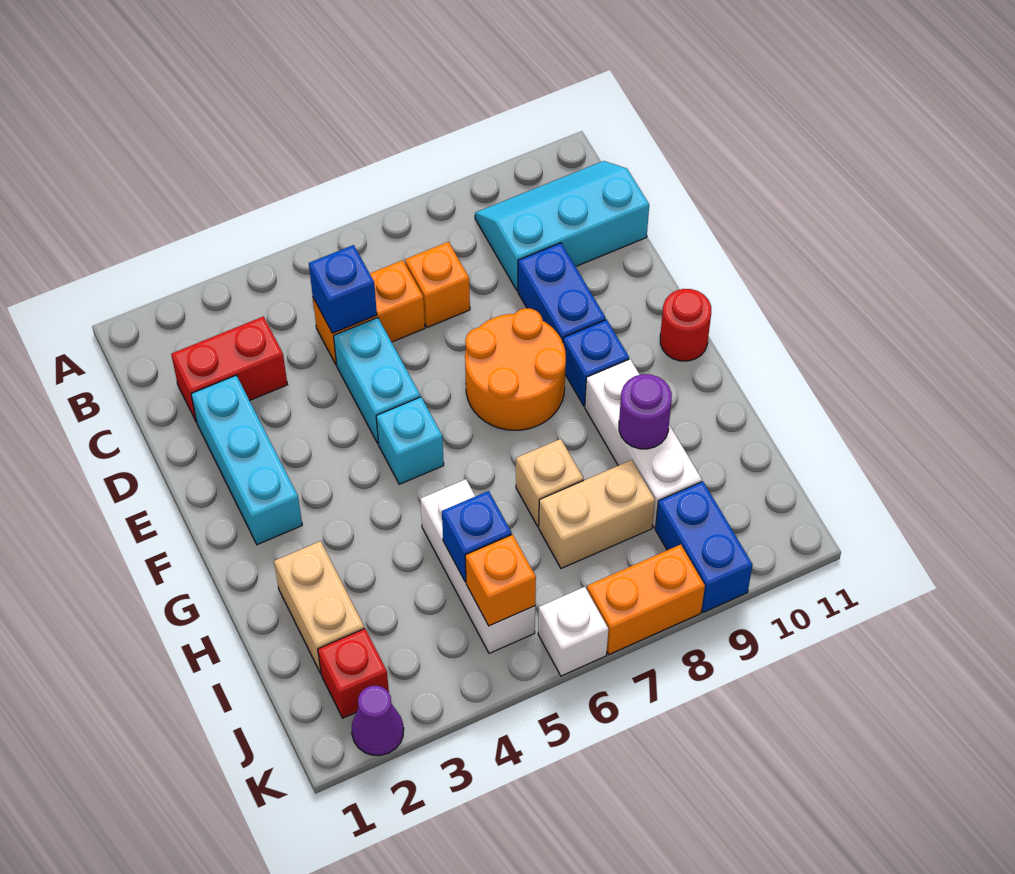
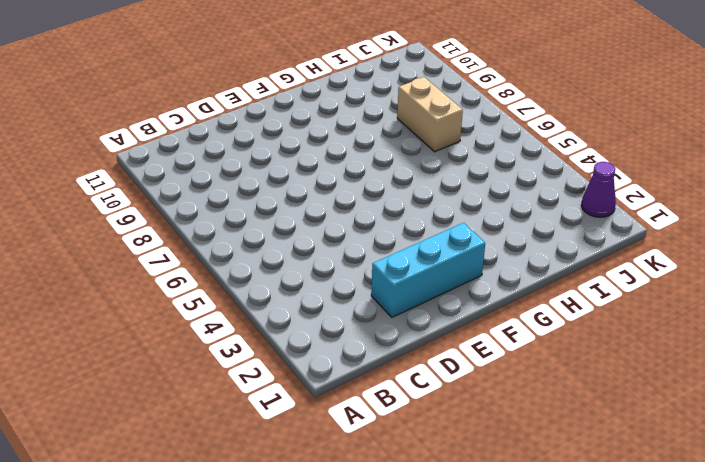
none -> cyan slope B9:C11 level 1 top C
none -> red brick C2:C3 level 1
none -> orange brick C5:C6 level 1

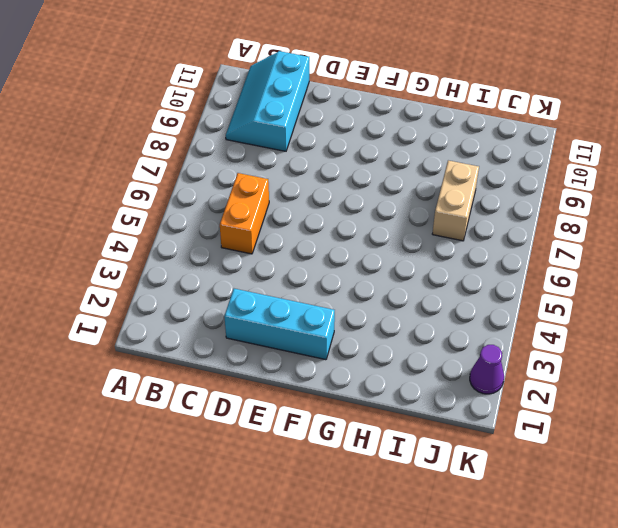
none -> red brick C2:C3 level 1
none -> orange brick C7 level 1
none -> cyan brick D5:E5 level 1

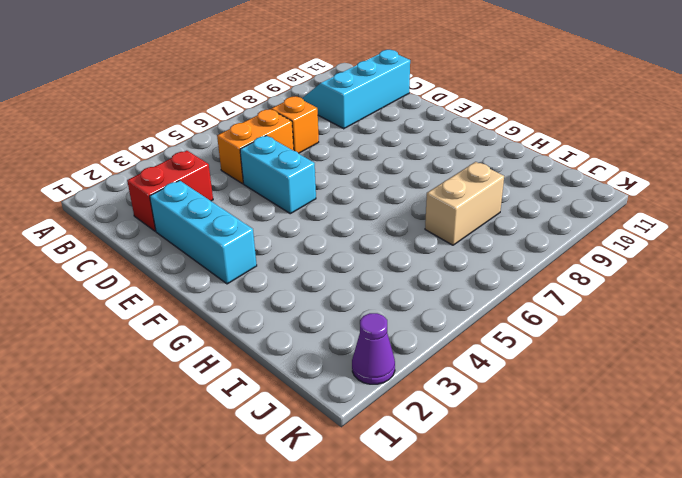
none -> blue brick D9:E9 level 1
none -> orange round brick E7:F8 level 1
none -> cyan brick F5 level 1

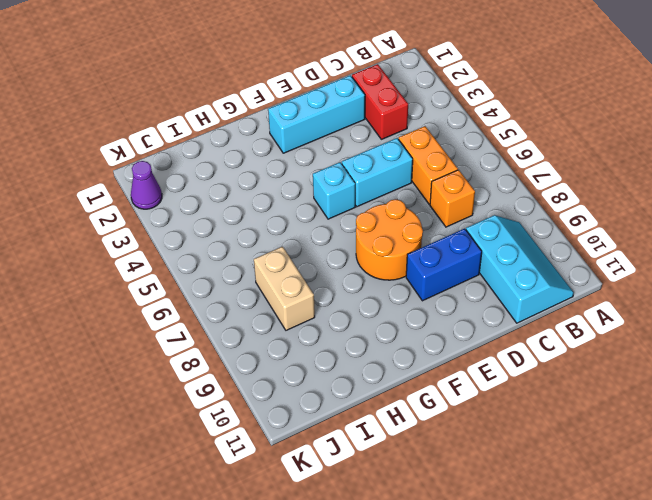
none -> blue brick F9 level 1
none -> red round brick F11 level 1
none -> white brick G9:I9 level 1

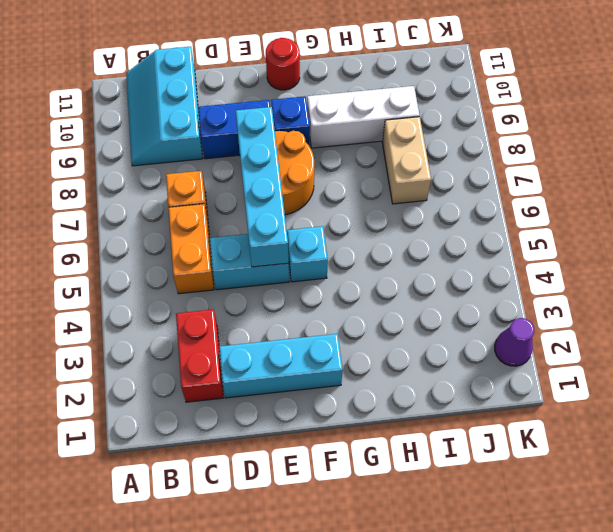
cyan brick E5:E8 level 2 -> none
none -> tan brick H2:I2 level 1
none -> white brick H5:J5 level 1
none -> tan brick H7 level 1

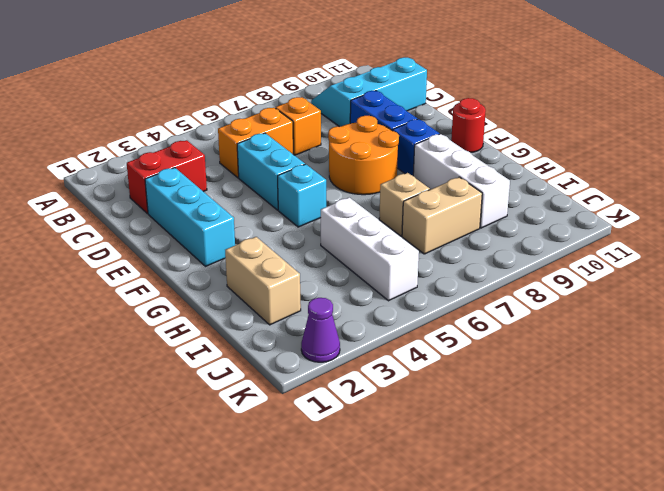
none -> red brick J2 level 1
none -> blue brick J9:K9 level 1
none -> white brick K6 level 1

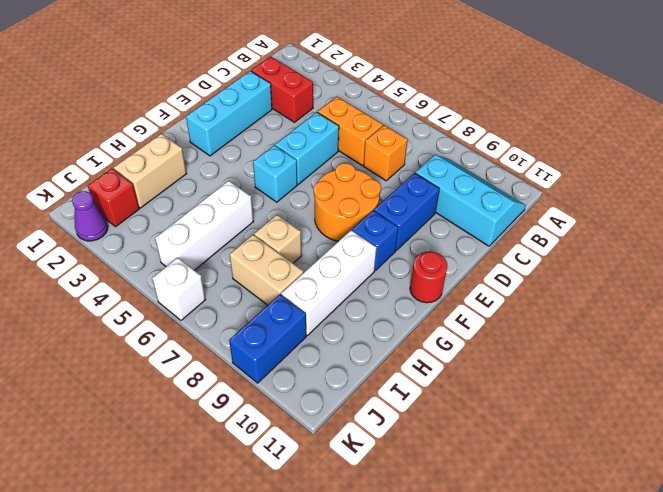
none -> orange brick K7:K8 level 1
none -> blue brick C5 level 2
none -> purple round brick H9 level 2

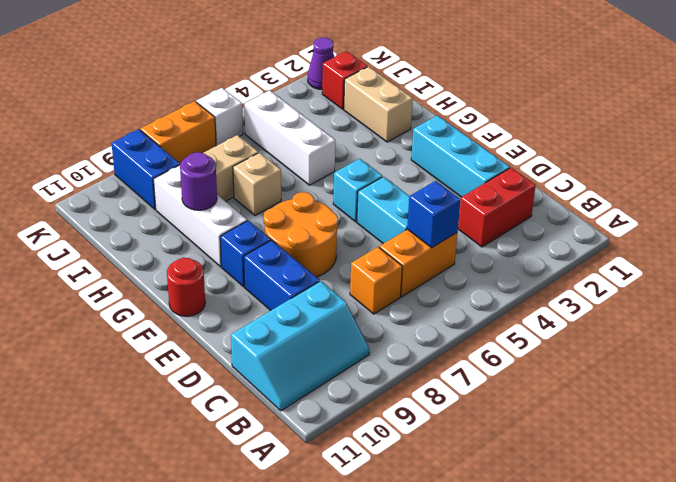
none -> blue brick I5 level 2
none -> orange brick J5 level 2

